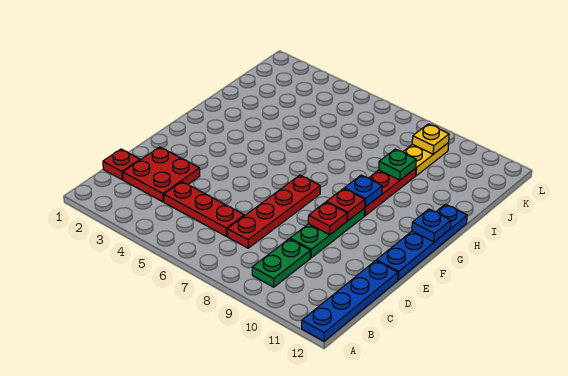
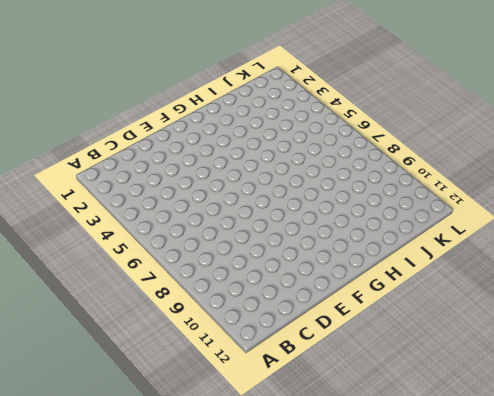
none -> blue plate A12:D12 level 1
none -> green plate B9:C9 level 1
none -> red plate C1 level 1

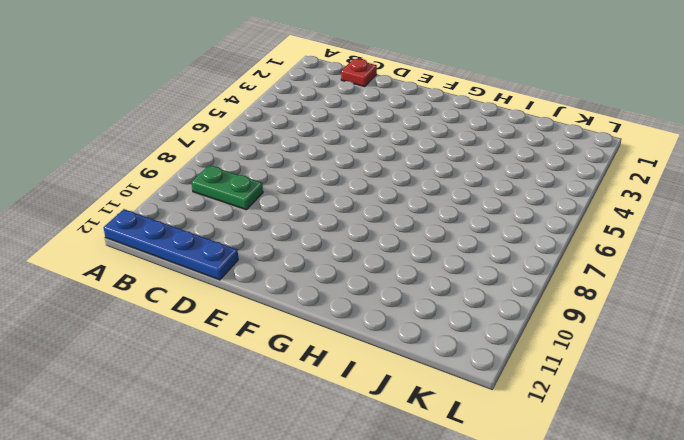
none -> red plate C2:D3 level 1
none -> red plate C4:C6 level 1
none -> red plate C7:F7 level 1

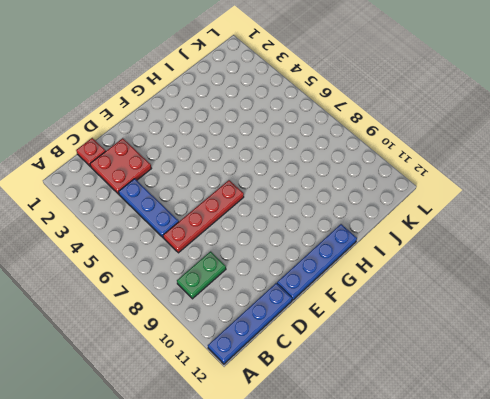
blue plate C4:C6 level 1 -> red plate C4:C6 level 1
none -> green plate D9:F9 level 1
none -> red plate G9:I9 level 1
none -> yellow plate J9:K9 level 1

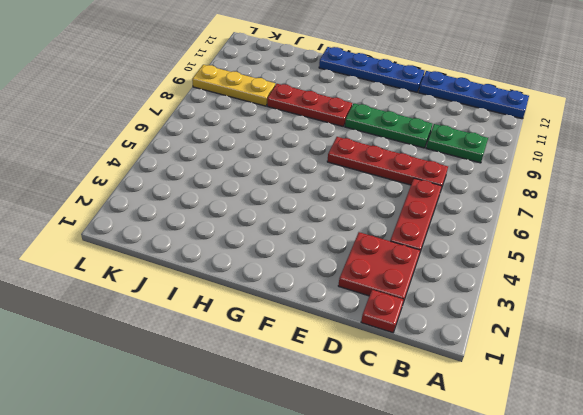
yellow plate J9:L9 level 1 -> yellow plate J9:K9 level 1
none -> red plate E9 level 2
none -> red plate F9 level 2
none -> blue plate G9 level 2

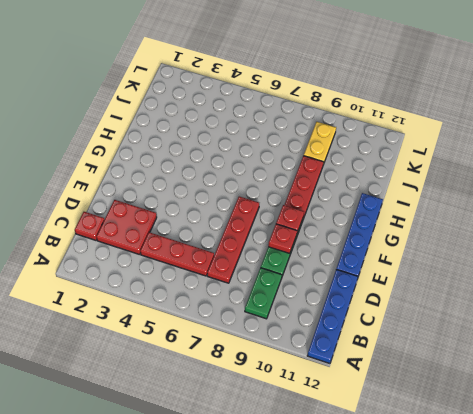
none -> blue plate G9 level 2
none -> blue plate G12 level 2
none -> green plate I9 level 2

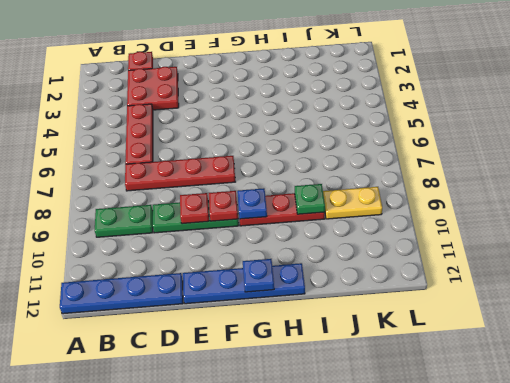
none -> yellow plate K9 level 2

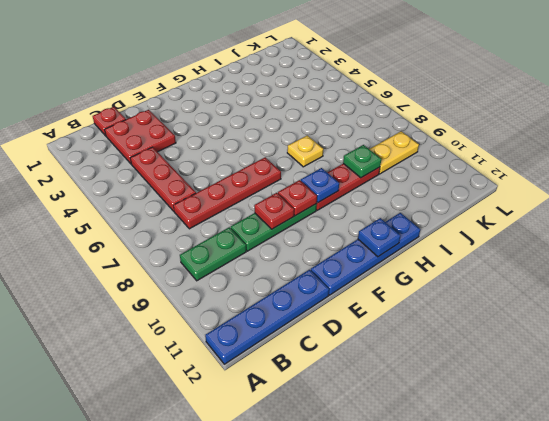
yellow plate H7 level 1 -> yellow plate K9 level 2

